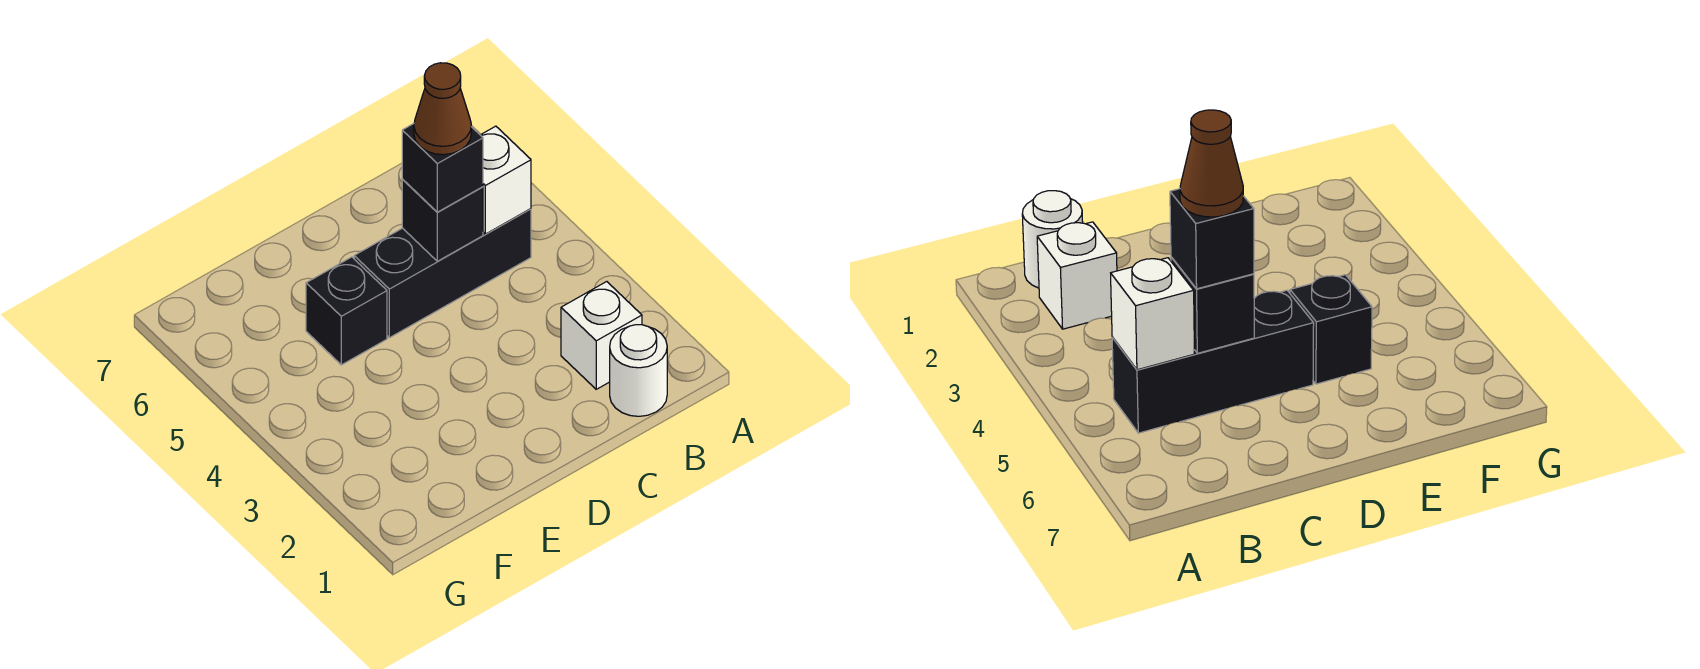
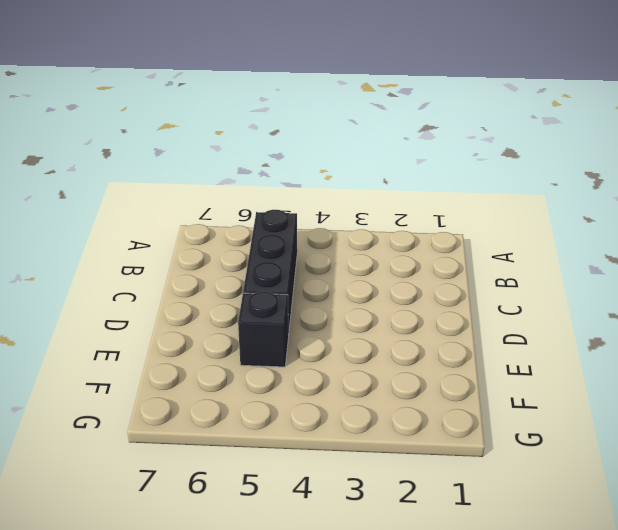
none -> white round brick B1 level 1
none -> white brick B2 level 1

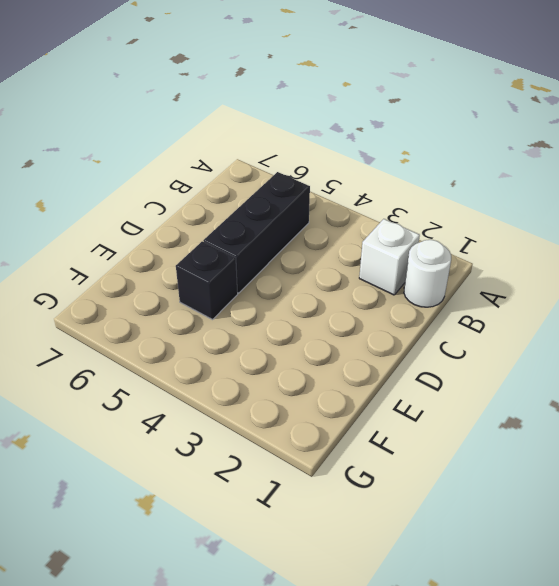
none -> white brick B5 level 2
none -> black brick C5 level 2

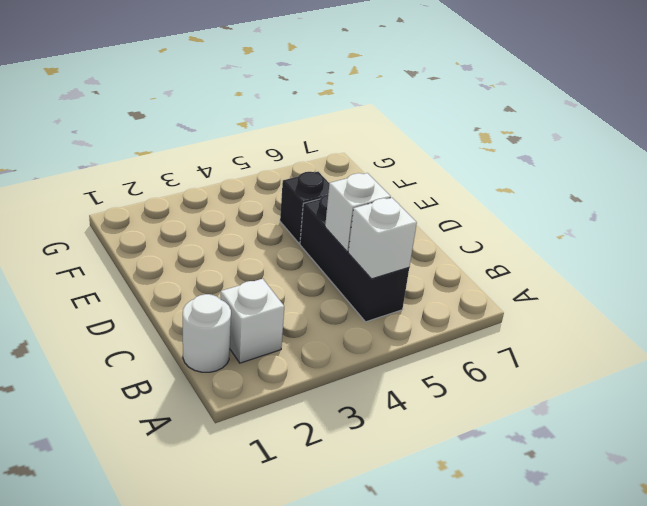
white brick C5 level 2 -> black brick C5 level 2
none -> black brick C5 level 3
none -> brown cone C5 level 4

